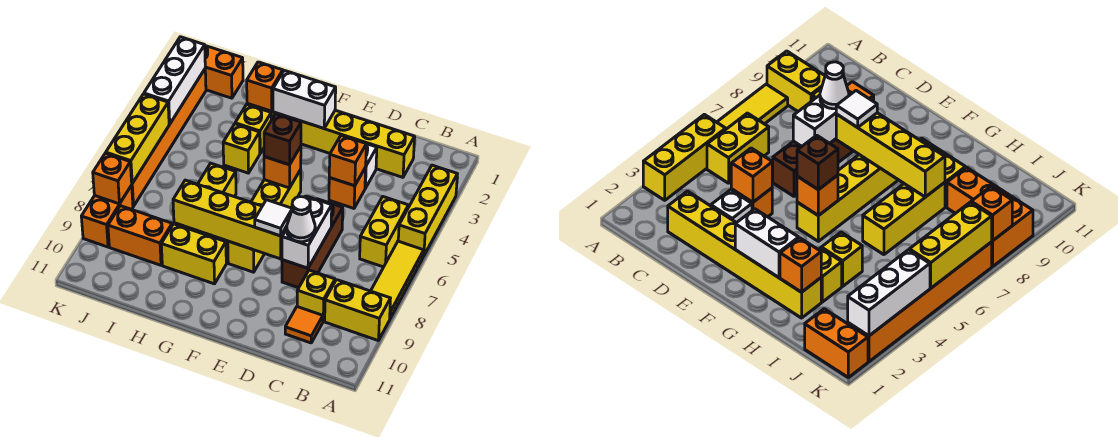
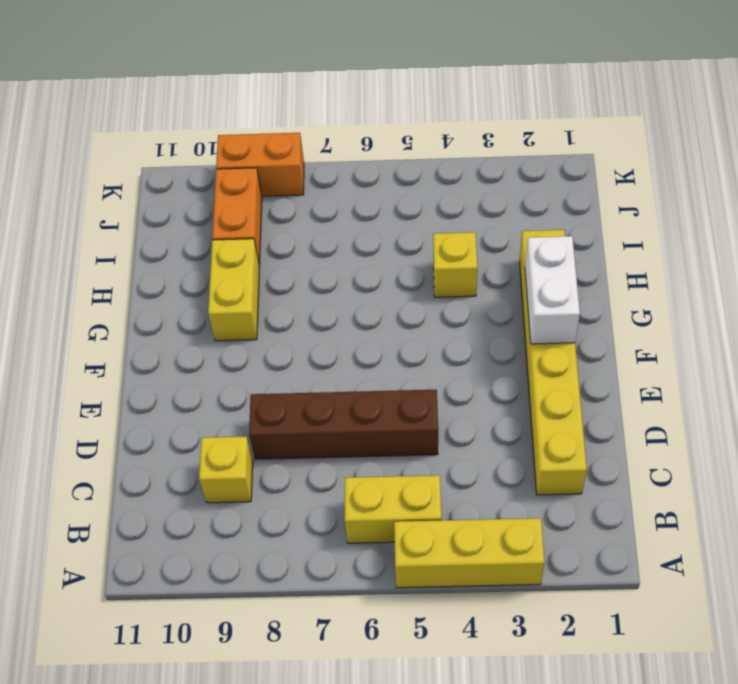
brown brick D5:D8 level 1 -> brown brick D6:D8 level 1
none -> yellow tile A6:A8 level 1
none -> yellow brick A9:B9 level 1
none -> orange tile C10 level 1
none -> white brick D3 level 1

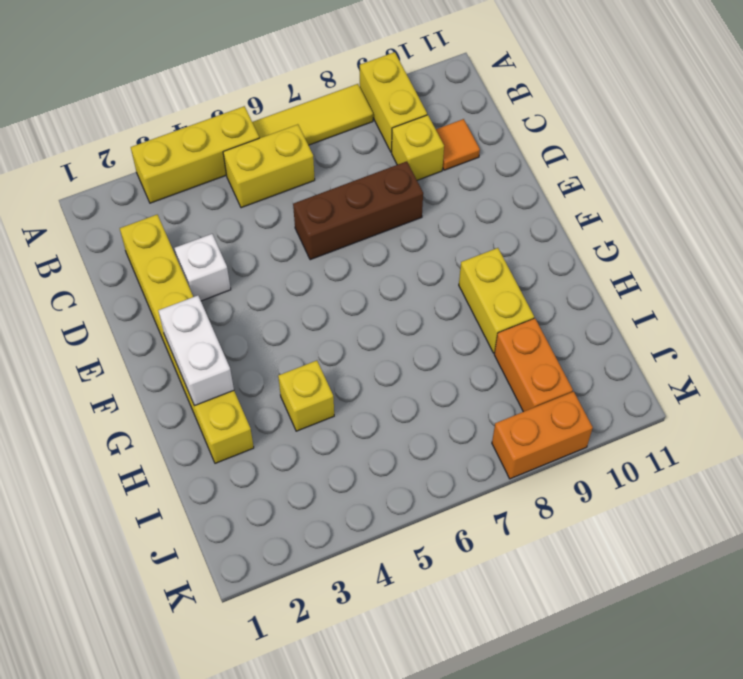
none -> orange brick D4 level 1
none -> yellow brick F5:F8 level 1
none -> yellow brick H3 level 1
none -> yellow brick H6:H8 level 1

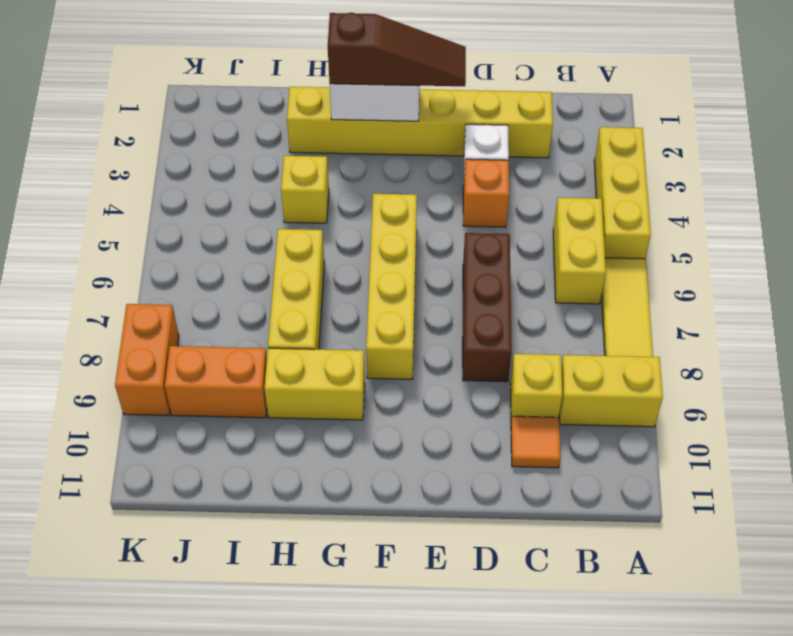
brown slope E2:G2 level 3 top G -> none
none -> yellow brick H3 level 1
none -> orange brick J1:K1 level 1
none -> orange brick K2:K7 level 1
none -> orange brick D4 level 2

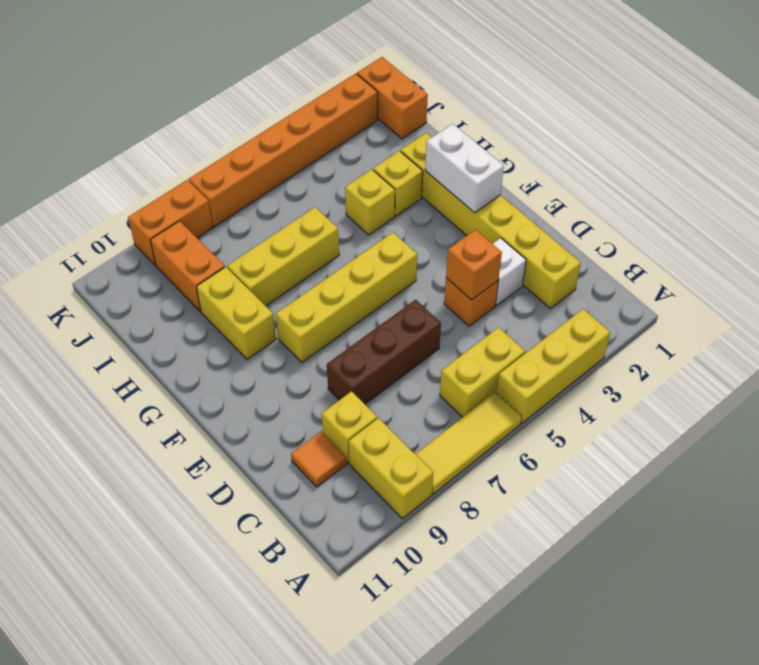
none -> white brick D7:D8 level 2
none -> yellow brick E8:H8 level 2
none -> orange brick F5 level 2
none -> orange brick H2 level 2

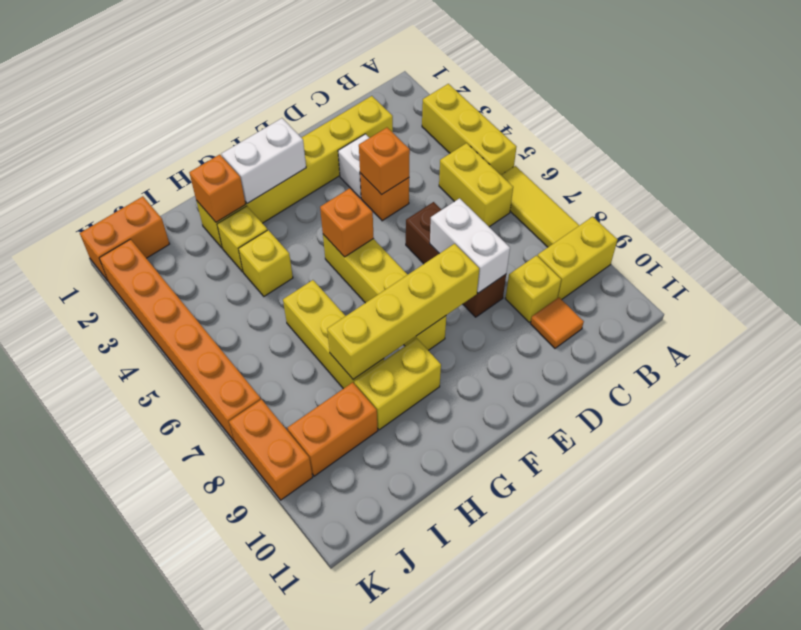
none -> white brick K2:K4 level 2
none -> yellow brick K5:K7 level 2
none -> orange brick K8 level 2
none -> white cone D8 level 3

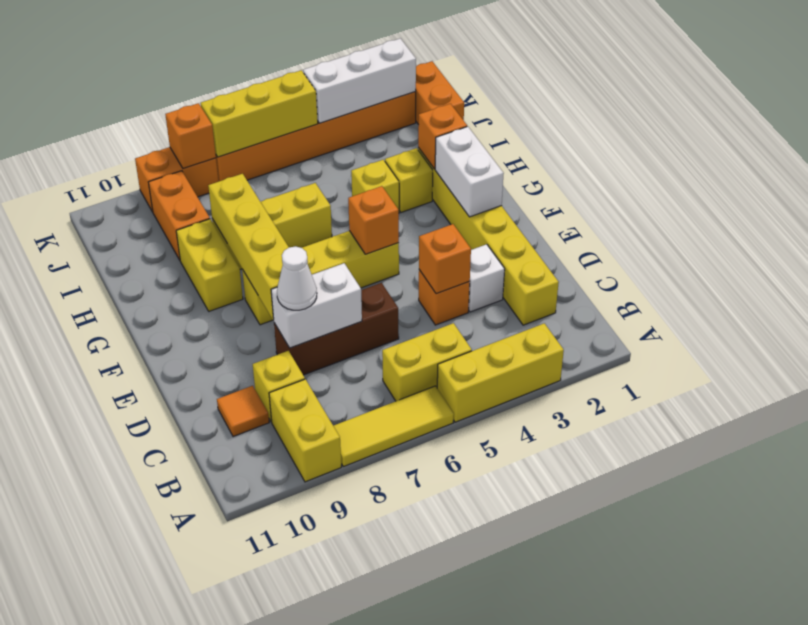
none -> white tile E8 level 3
none -> brown brick F5 level 3

